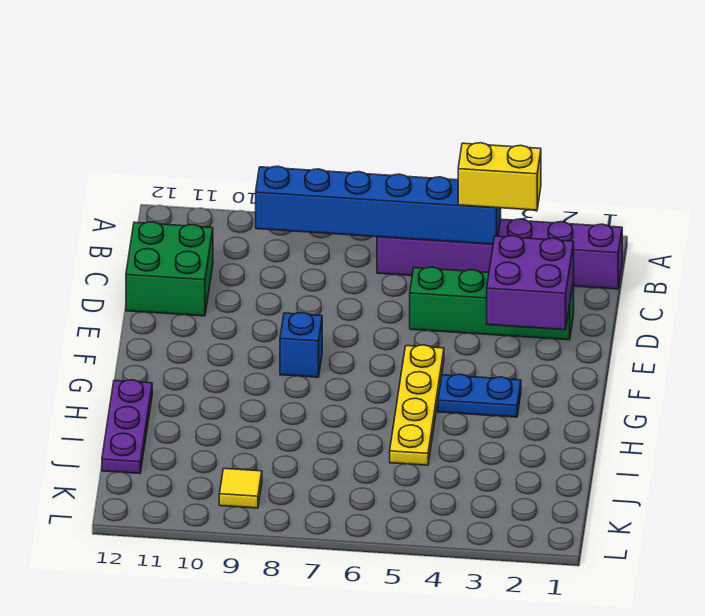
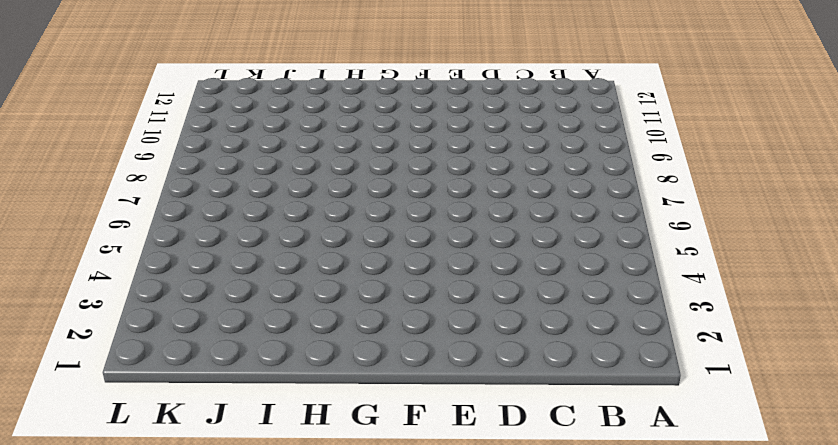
none -> purple brick B1:B6 level 1
none -> green brick C11:D12 level 1

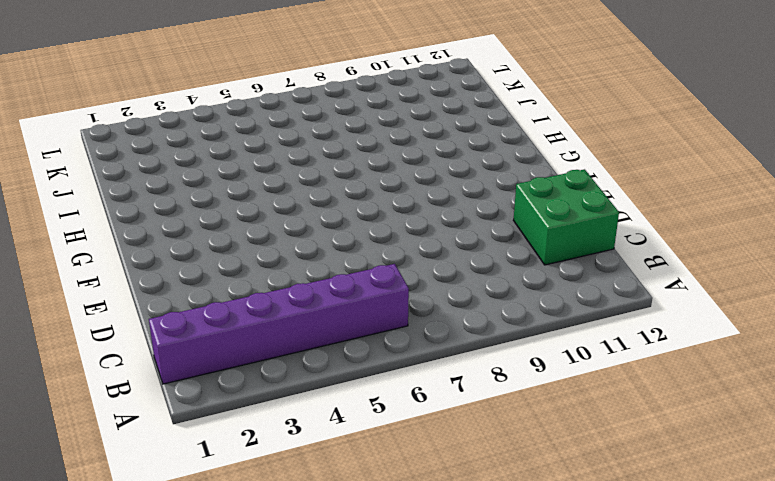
none -> green brick D2:D5 level 1
none -> yellow plate F5:I5 level 1

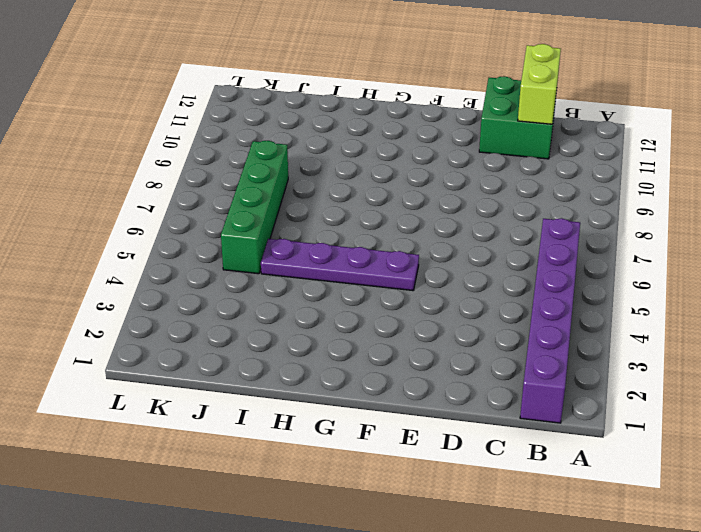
lime brick C11:C12 level 2 -> none
purple plate F5:I5 level 1 -> yellow plate F5:I5 level 1
green brick J5:J8 level 1 -> green brick D2:D5 level 1
none -> blue brick F8 level 1
none -> blue plate G3:G4 level 1

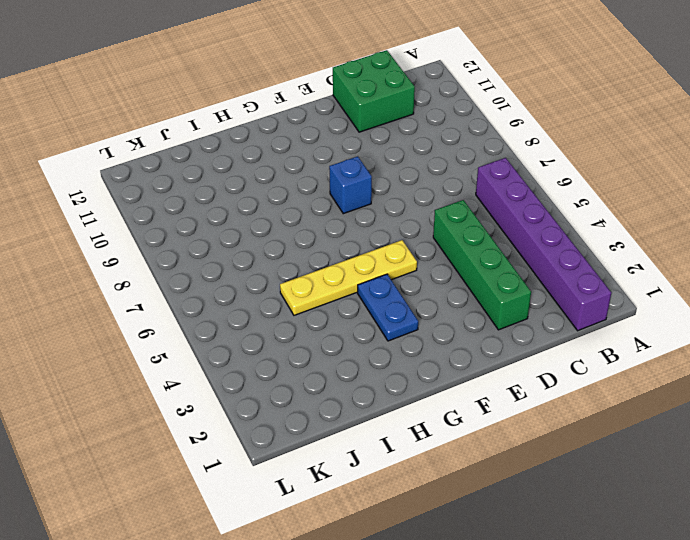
none -> purple plate H12:J12 level 1
none -> yellow tile K9 level 1

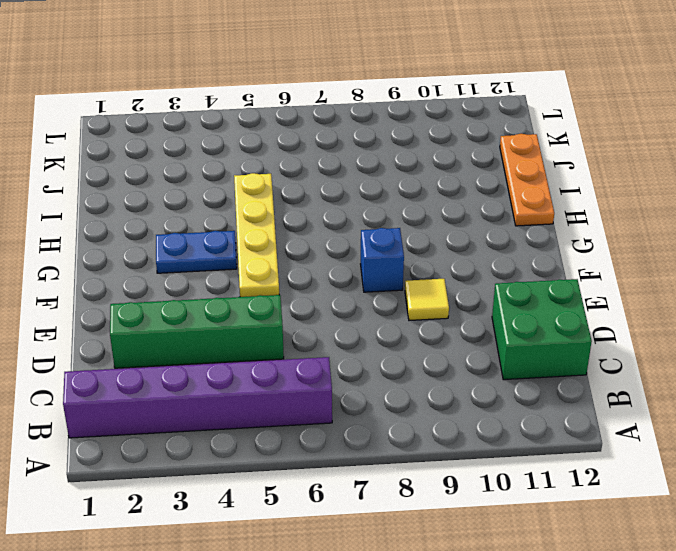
yellow tile E9 level 1 -> yellow tile K9 level 1
orange plate H12:J12 level 1 -> purple plate H12:J12 level 1
none -> blue brick B4:B9 level 2
none -> purple brick D2:E3 level 2

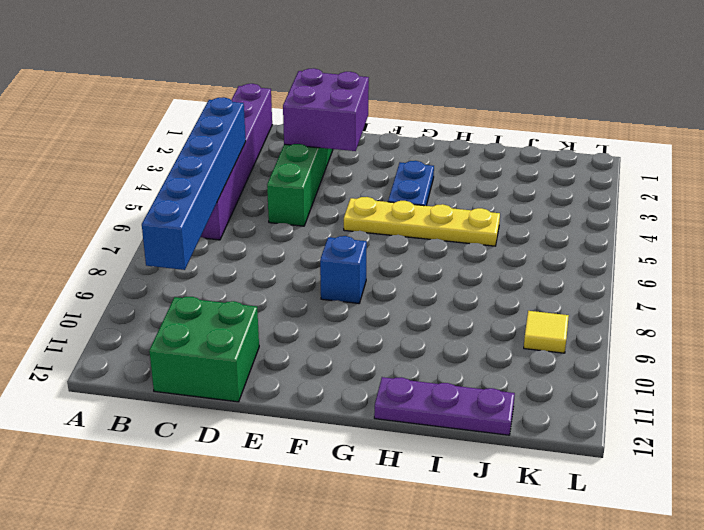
none -> yellow brick B3:B4 level 3

